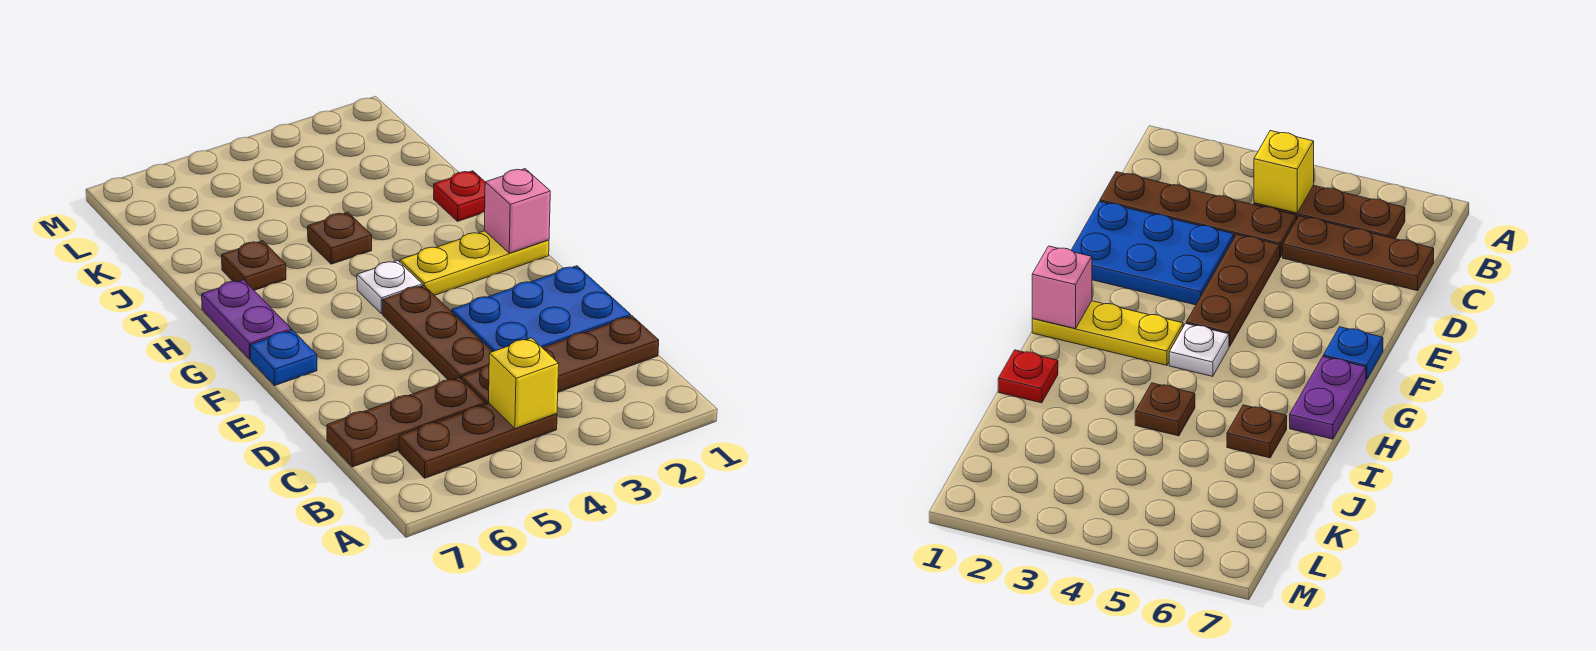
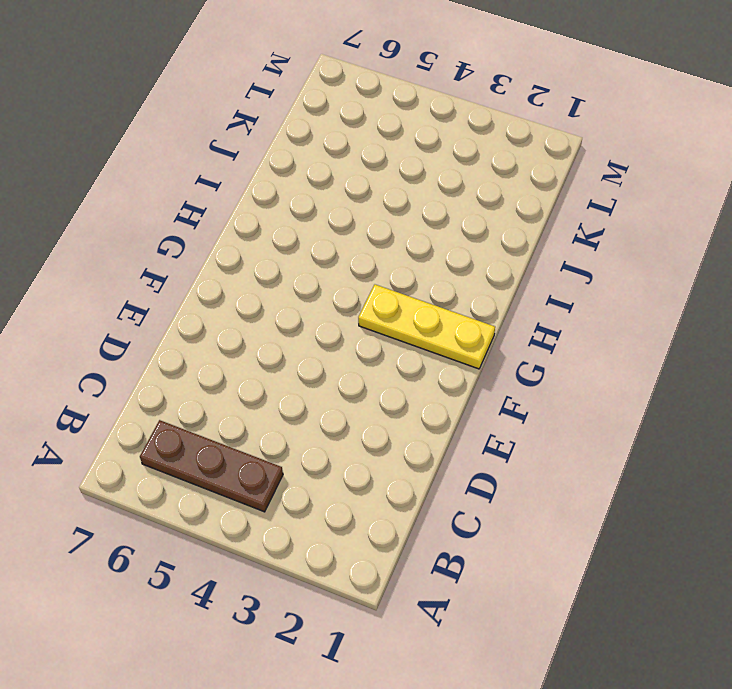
none -> brown plate C1:C4 level 1
none -> brown plate C5:C7 level 1
none -> blue plate D1:E3 level 1

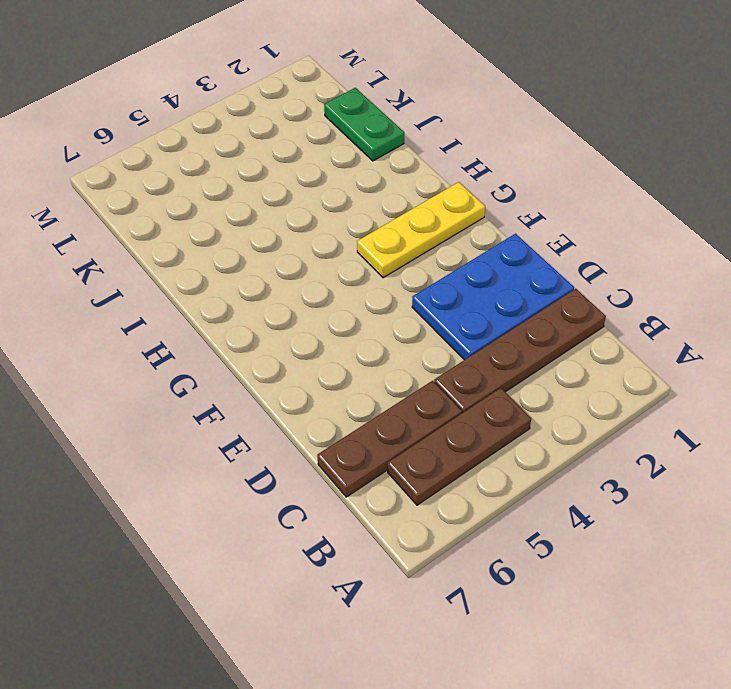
green plate J1:K1 level 1 -> none
none -> brown plate D4:F4 level 1
none -> blue plate F7 level 1
none -> white plate G4 level 1

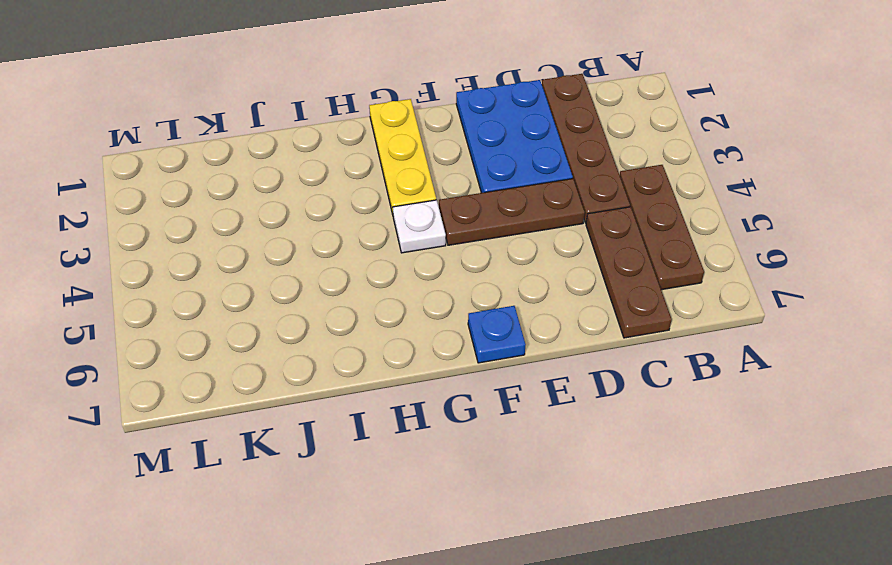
none -> purple plate G7:H7 level 1
none -> red plate I1 level 1
none -> brown plate I4 level 1

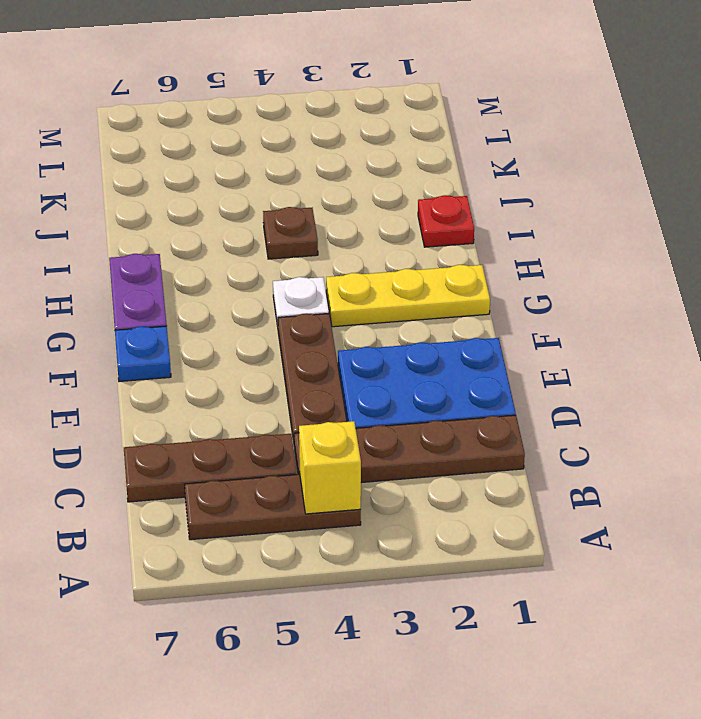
none -> brown plate I6 level 1
none -> pink brick G1 level 2

